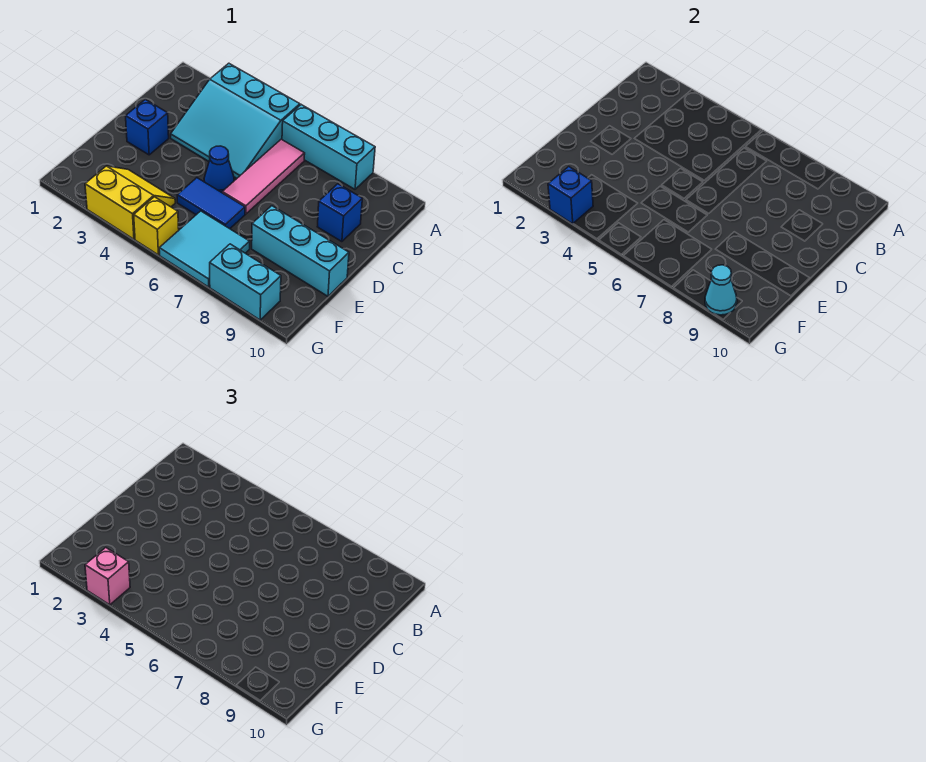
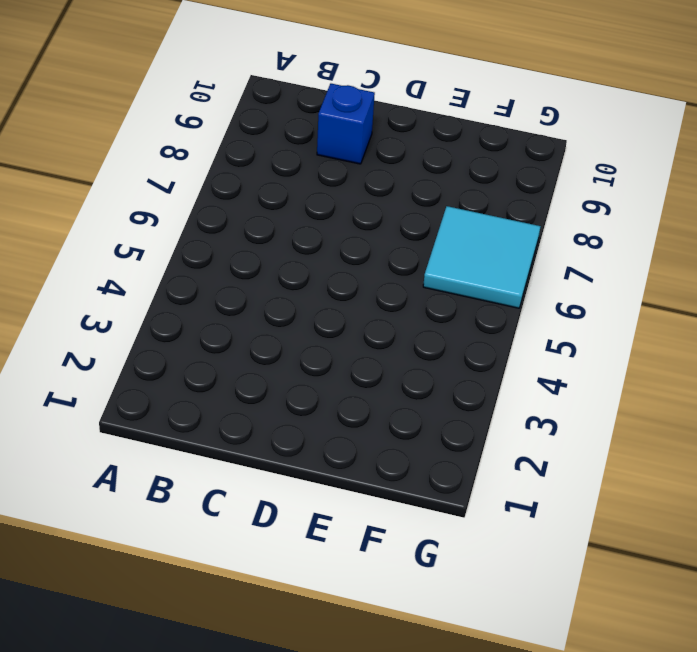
none -> cyan slope A3:C5 level 1 top A
none -> cyan brick A6:A8 level 1
none -> pink tile B6:D6 level 1

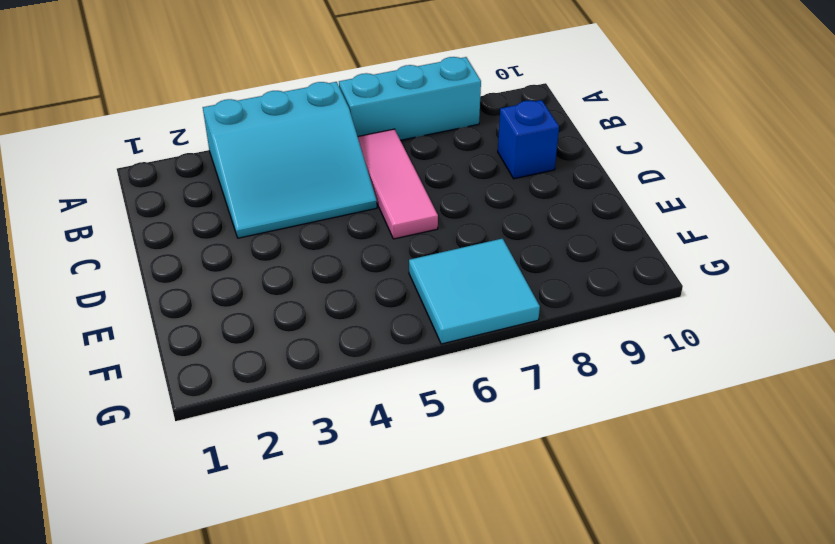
none -> blue brick D2 level 1
none -> blue cone D5 level 1
none -> blue tile E5:E6 level 1

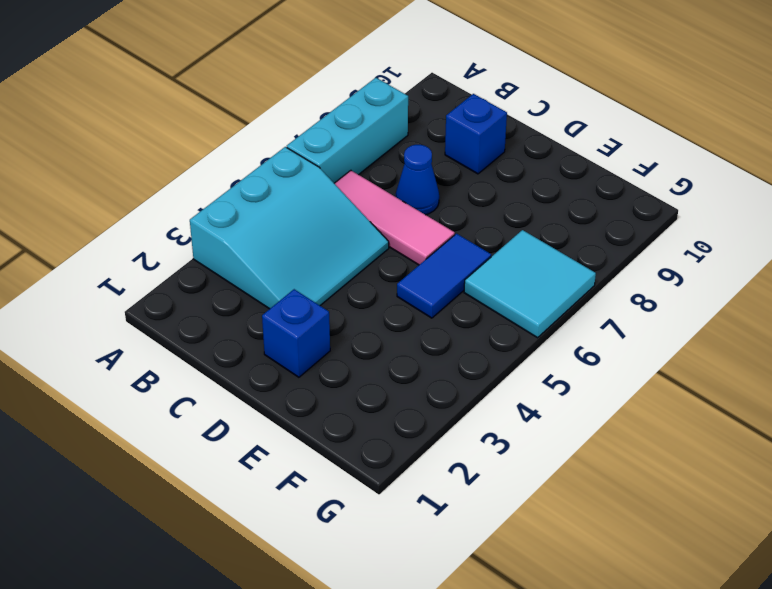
blue cone C7 level 1 -> blue cone D5 level 1
none -> cyan brick E8:E10 level 1
none -> yellow slope F3:G4 level 1 top G
none -> yellow brick G5 level 1

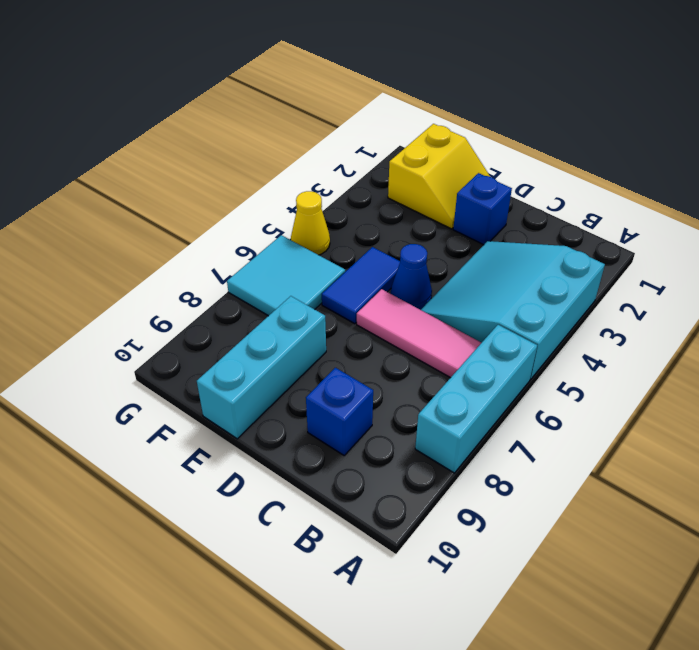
yellow slope E1:F2 level 1 top F -> yellow slope F3:G4 level 1 top G
yellow cone G5 level 1 -> yellow brick G5 level 1
none -> cyan brick G8:G9 level 1
none -> blue brick G3 level 2
none -> cyan cone G9 level 2

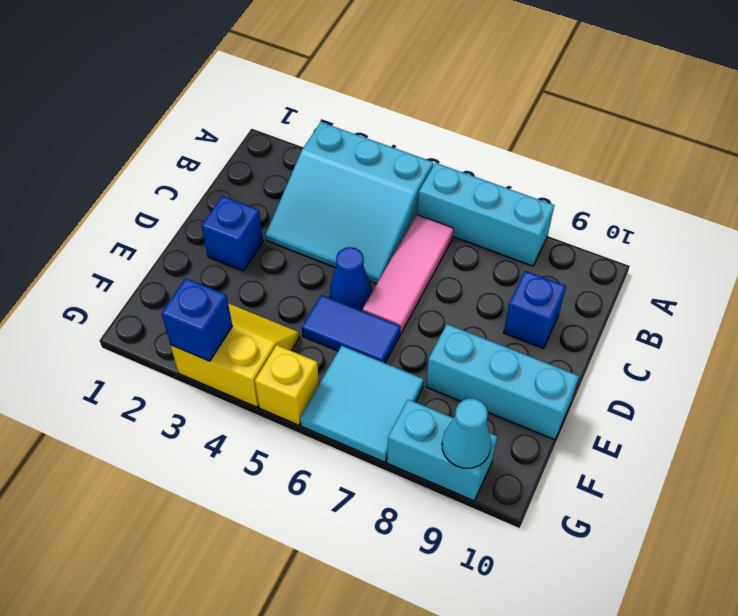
none -> pink brick G3 level 3

